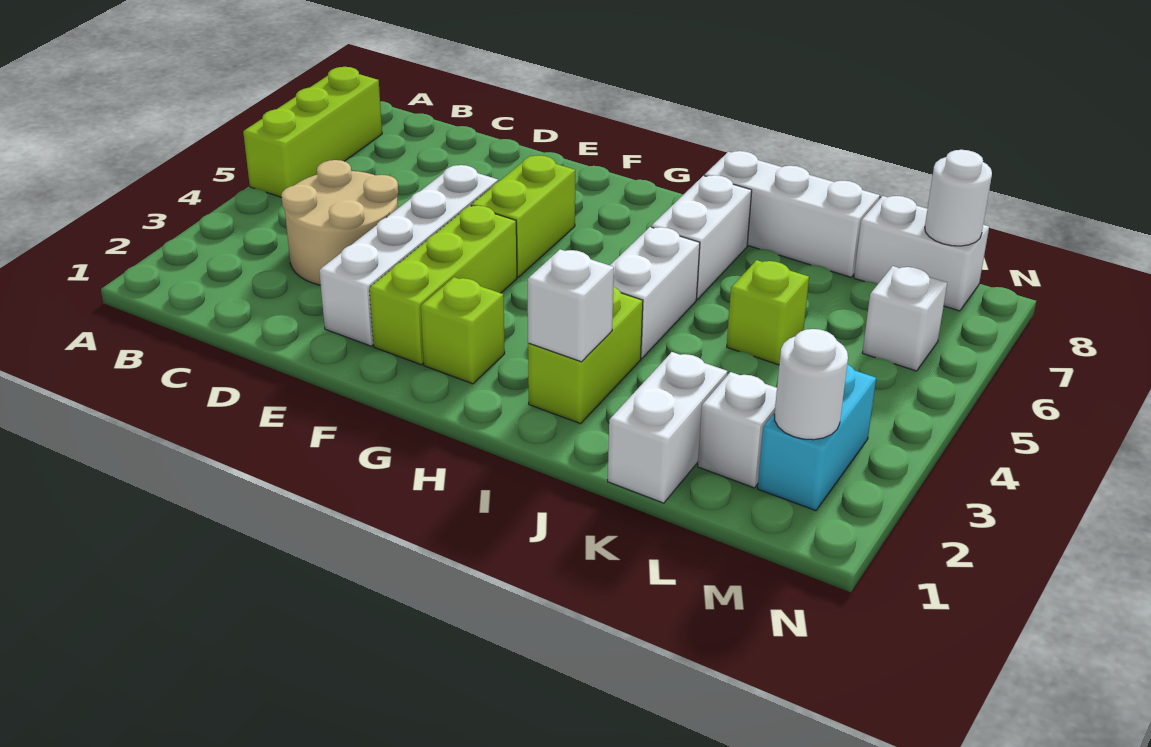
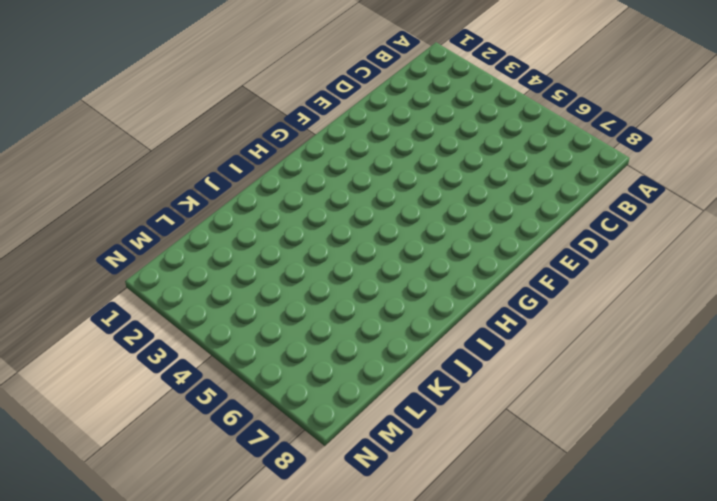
none -> lime brick A5:A7 level 1
none -> tan round brick C3:D4 level 1
none -> white brick E2:E5 level 1

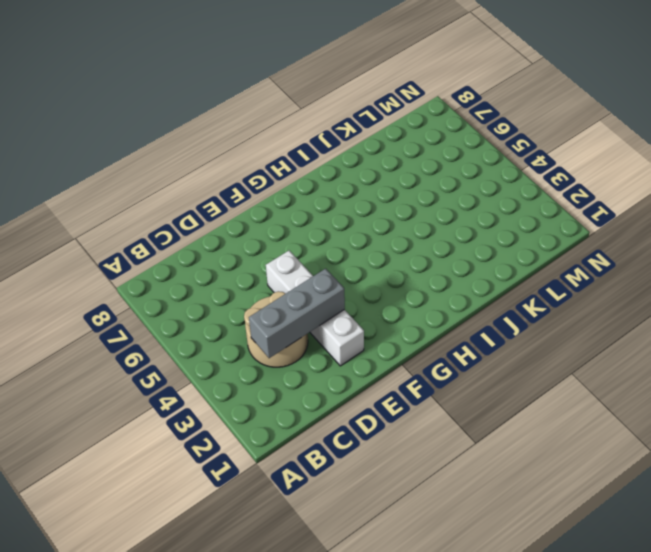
grey brick C3:E3 level 2 -> none
none -> lime brick A5:A7 level 1
none -> lime brick F2:F4 level 1
none -> lime brick F5:F6 level 1

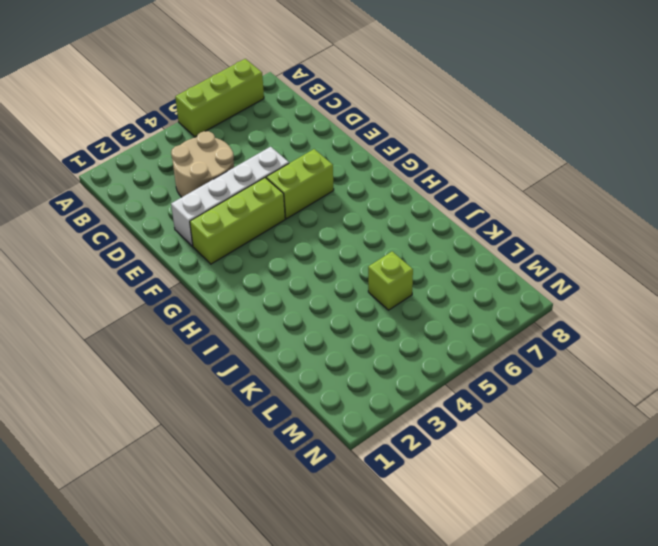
none -> lime brick G2 level 1
none -> lime brick I2:I3 level 1
none -> white brick I4:I5 level 1

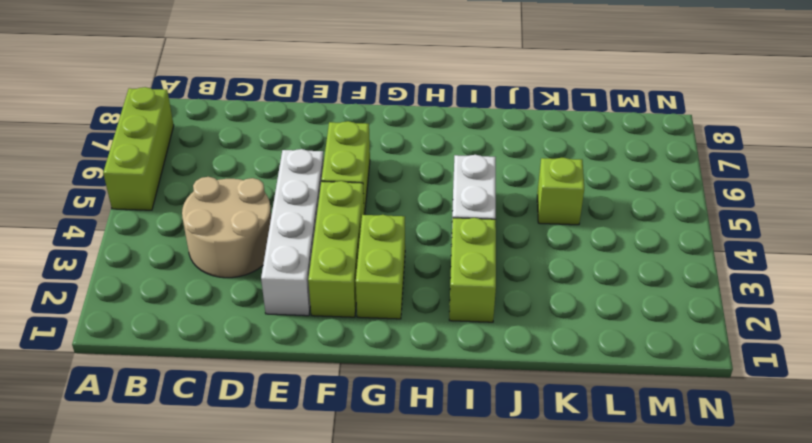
lime brick G2:G3 level 1 -> lime brick G2 level 1
none -> white brick I6:I7 level 1
none -> white brick I8:K8 level 1
none -> white brick K1:K2 level 1

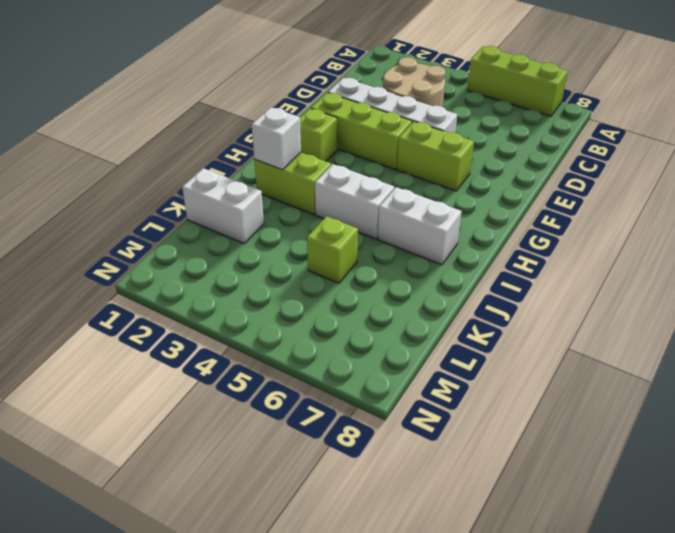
none -> white brick I8:K8 level 1
none -> white brick L2 level 1
none -> white brick L8:M8 level 1

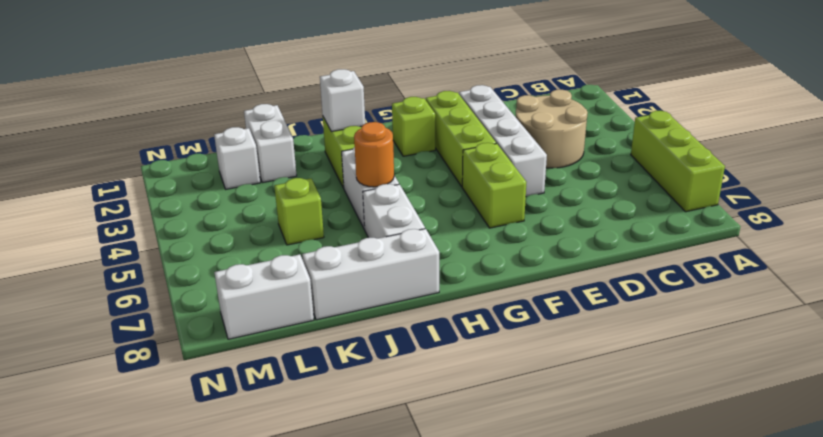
orange round brick I5 level 2 -> none
none -> cyan brick M2:M3 level 1
none -> white brick M6 level 1
none -> white round brick M2 level 2

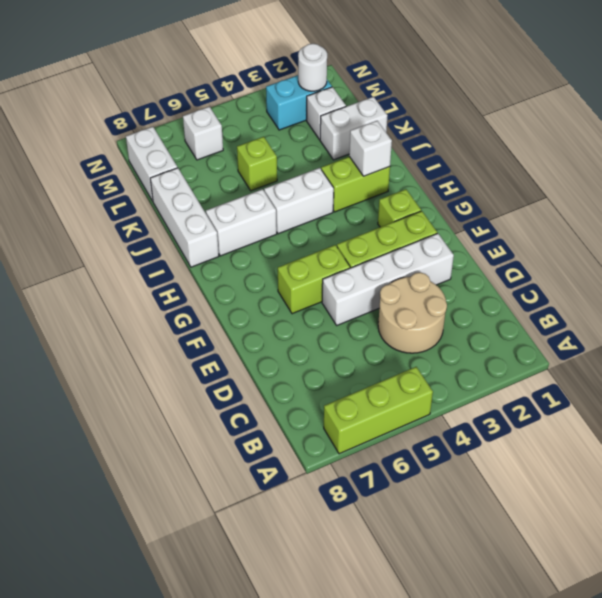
none -> white round brick M8 level 2

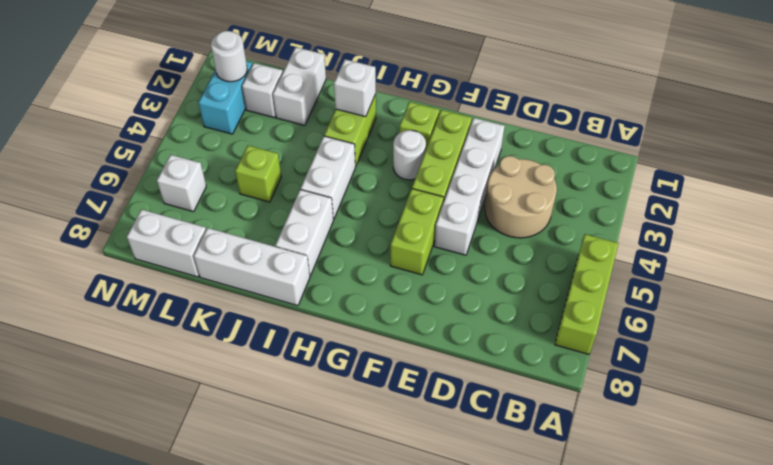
white round brick G3 level 1 -> white round brick M8 level 2

